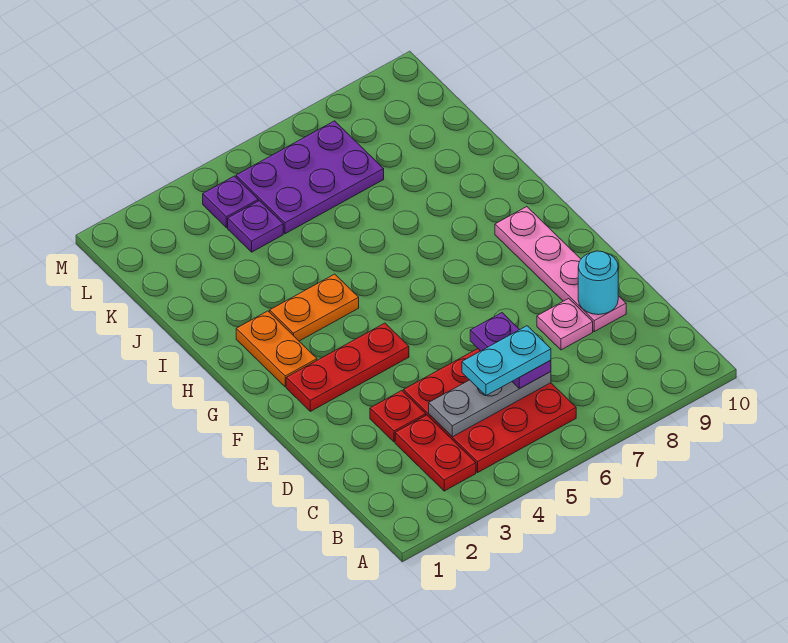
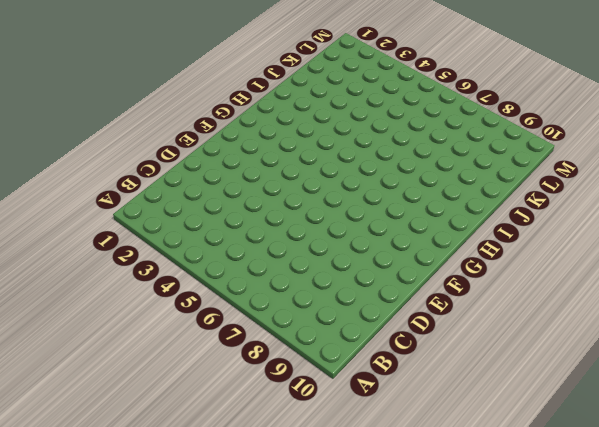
none -> red plate B3:C3 level 1
none -> red plate B4:D6 level 1
none -> red plate D3 level 1

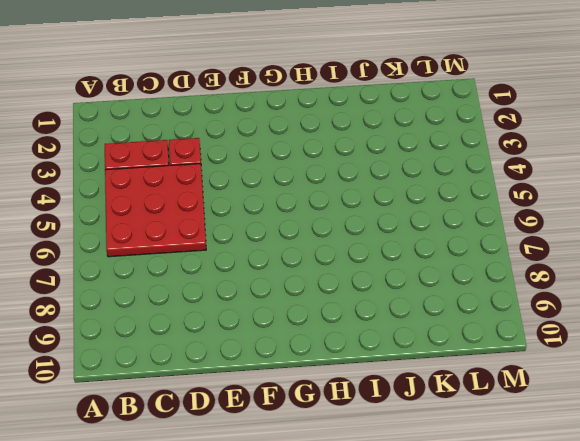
none -> pink plate D8 level 1
none -> pink plate D9:G9 level 1
none -> red plate F2:F4 level 1

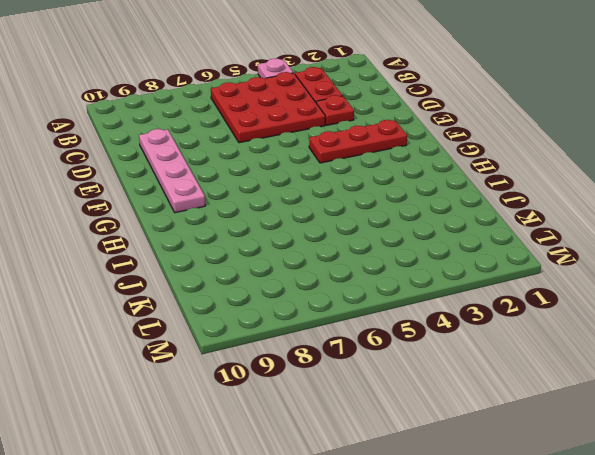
pink plate A4 level 1 -> pink plate D8 level 1
none -> orange plate G2:H2 level 1
none -> orange plate H3:H4 level 1
none -> purple plate K4 level 1

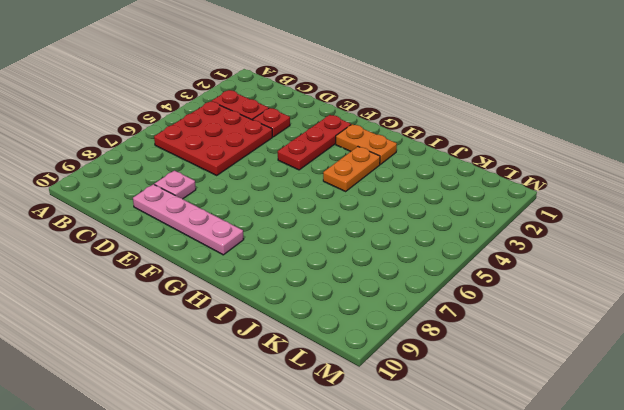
none -> purple plate K4 level 1
none -> purple plate K5:L7 level 1
none -> purple plate L4 level 1

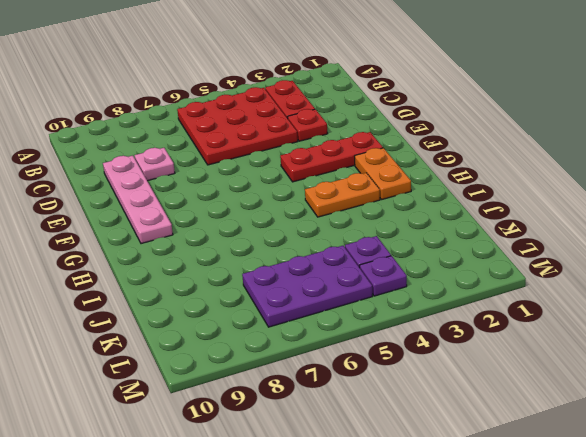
none -> grey plate C4:C6 level 2
none -> cyan round brick D9 level 2
none -> purple plate C6:D6 level 3

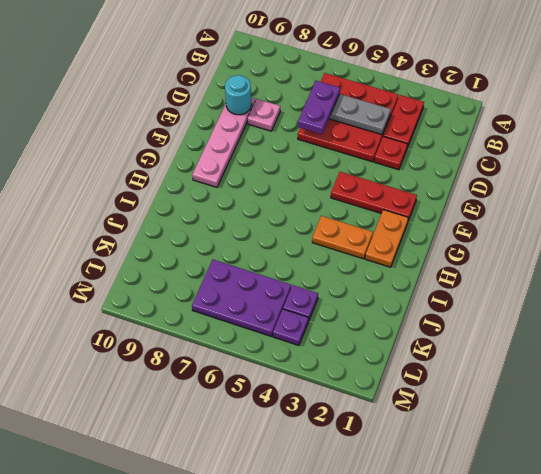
none -> cyan plate C5:C6 level 4

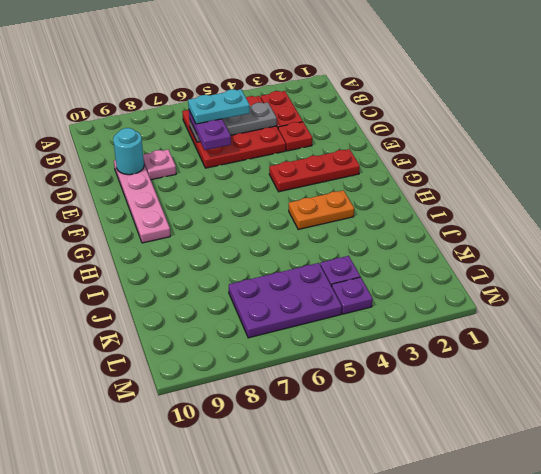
none -> orange plate G2:H2 level 1

